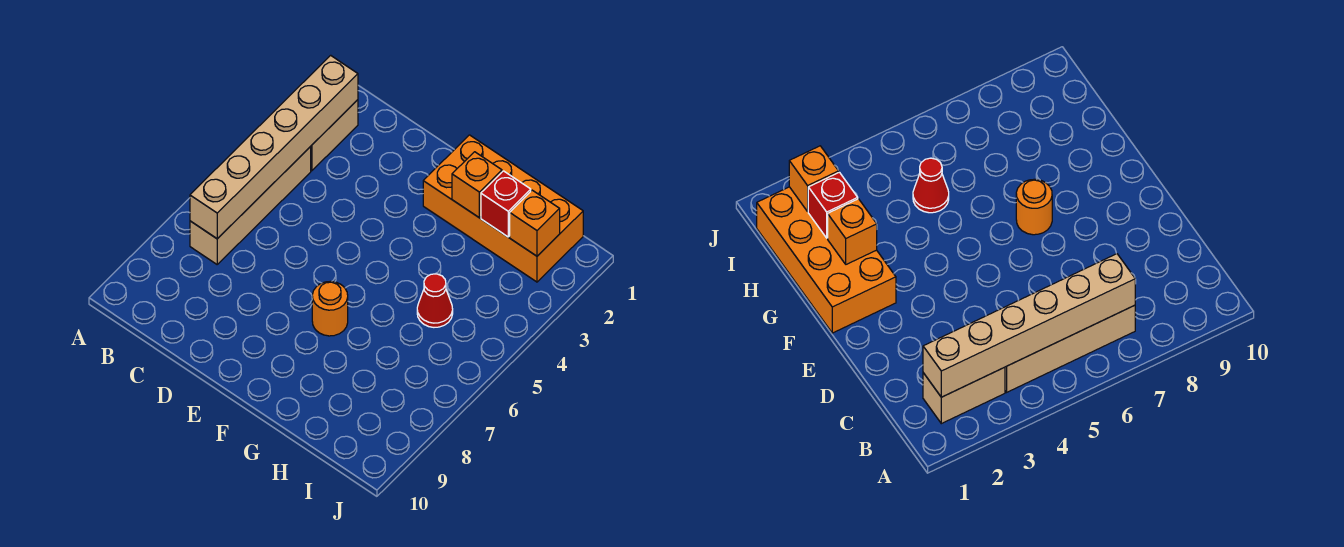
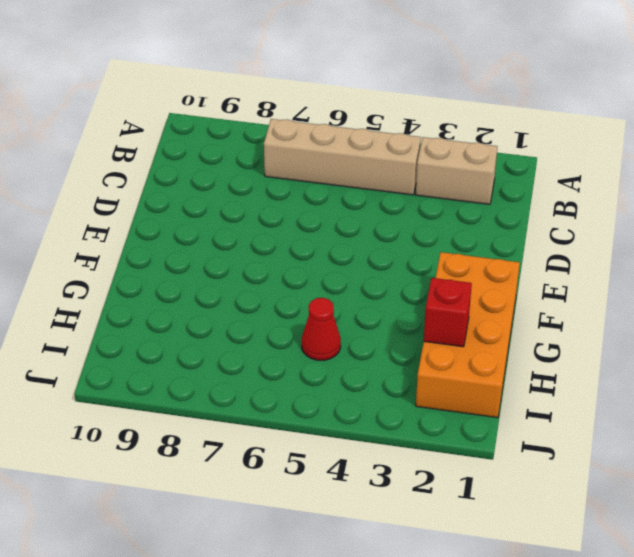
none -> orange round brick F7 level 1
none -> tan brick B2:B7 level 2

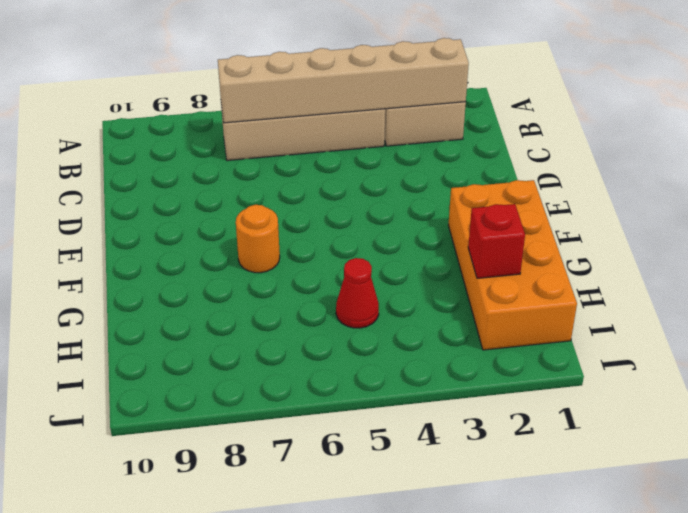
none -> orange brick G2 level 2
none -> orange brick I2 level 2

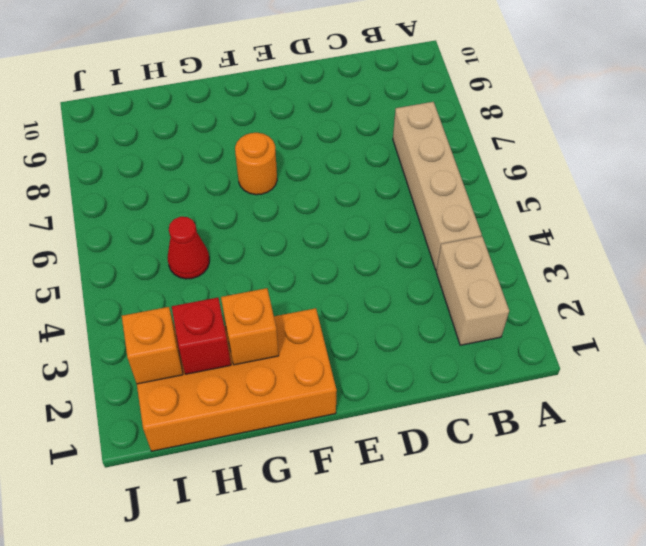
none -> tan brick B2:B7 level 2

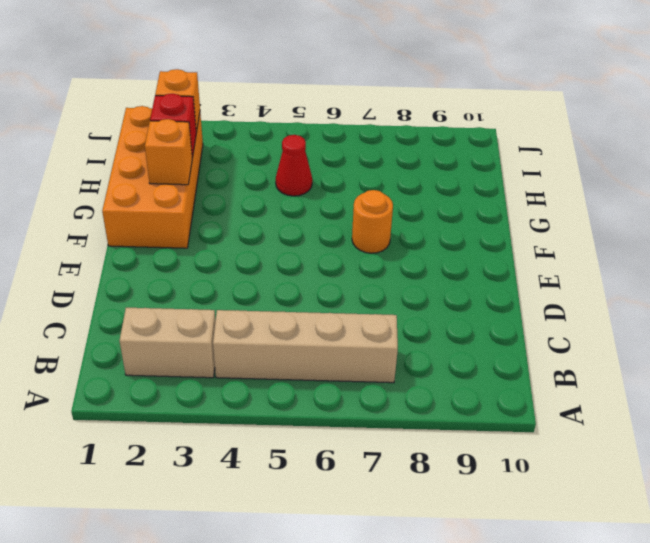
none -> tan brick B2:B7 level 2

